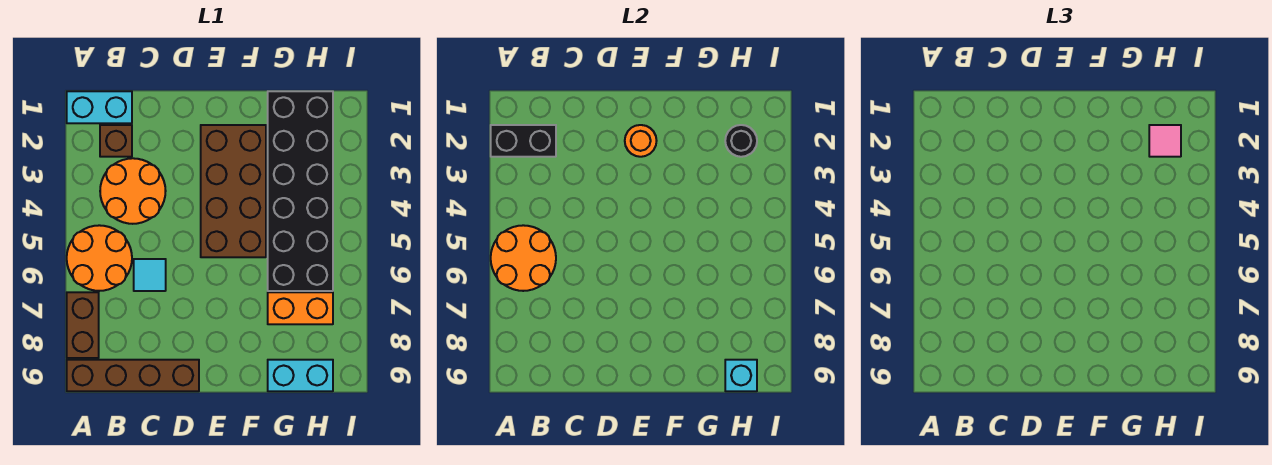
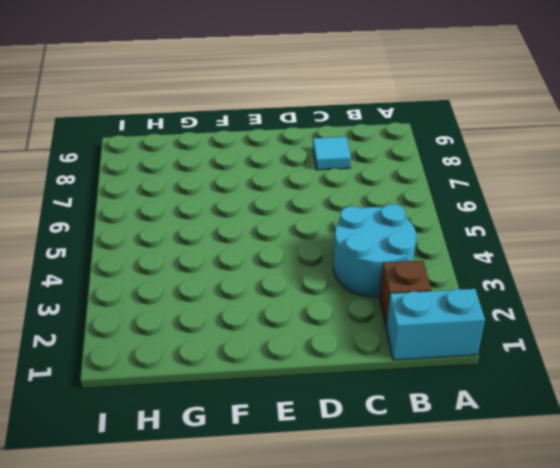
cyan round brick B3:C4 level 1 -> orange round brick B3:C4 level 1
cyan tile C8 level 1 -> cyan tile C6 level 1
none -> orange round brick A5:B6 level 1
none -> brown brick A7:A8 level 1
none -> brown brick A9:D9 level 1

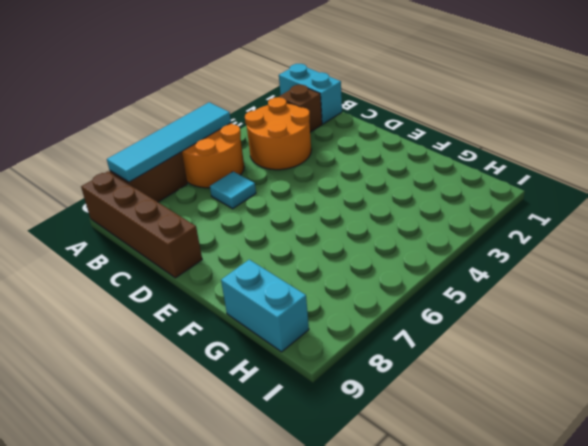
cyan tile A5:A8 level 2 -> orange round brick A5:B6 level 2
none -> brown brick E2:F5 level 1
none -> black brick G1:H6 level 1
none -> orange brick G7:H7 level 1

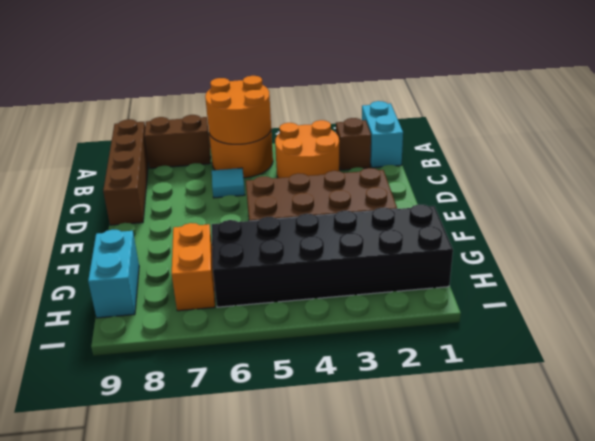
none -> black brick A2:B2 level 2
none -> orange round brick E2 level 2
none -> black round brick H2 level 2

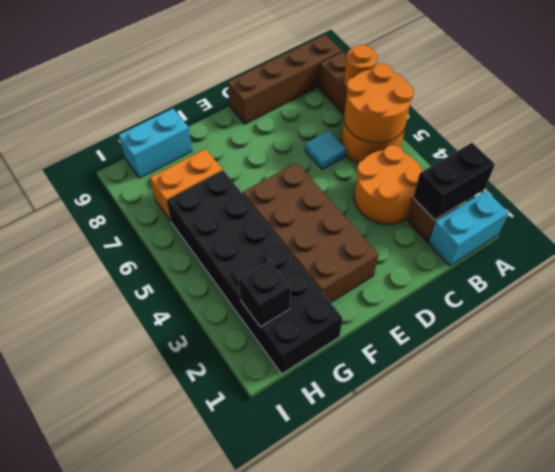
orange round brick A7 level 2 -> orange round brick E2 level 2
black brick H2 level 2 -> black round brick H2 level 2
none -> cyan brick H9 level 2
none -> pink tile H2 level 3

